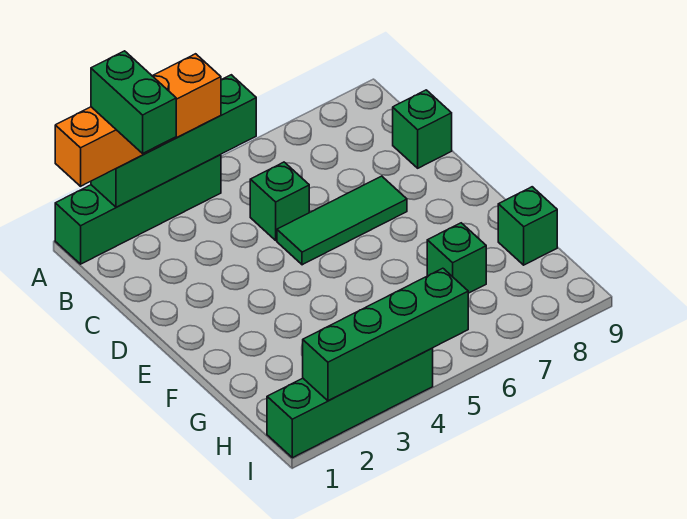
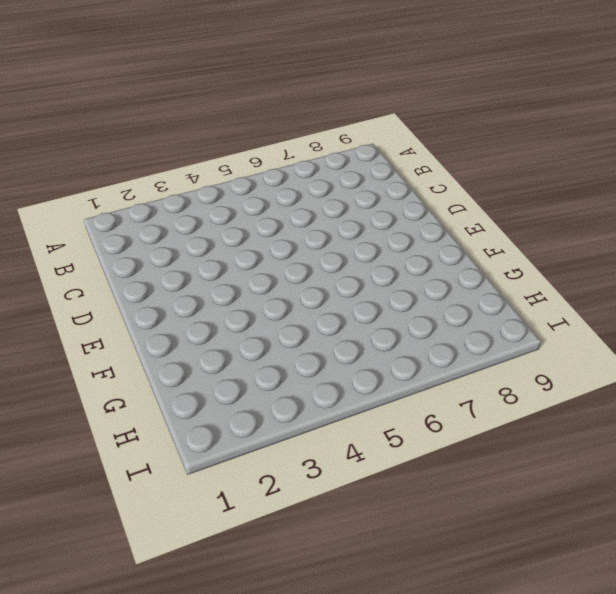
none -> green brick A1:A4 level 1
none -> green brick C5 level 1

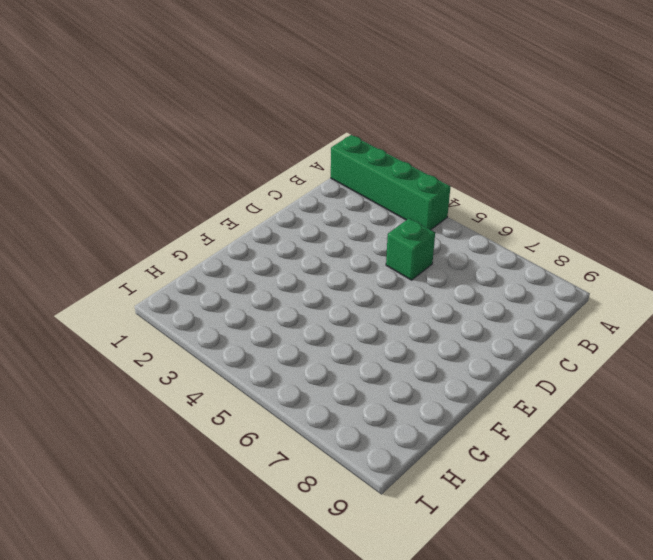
none -> green brick C9 level 1
none -> green tile D5:D7 level 1

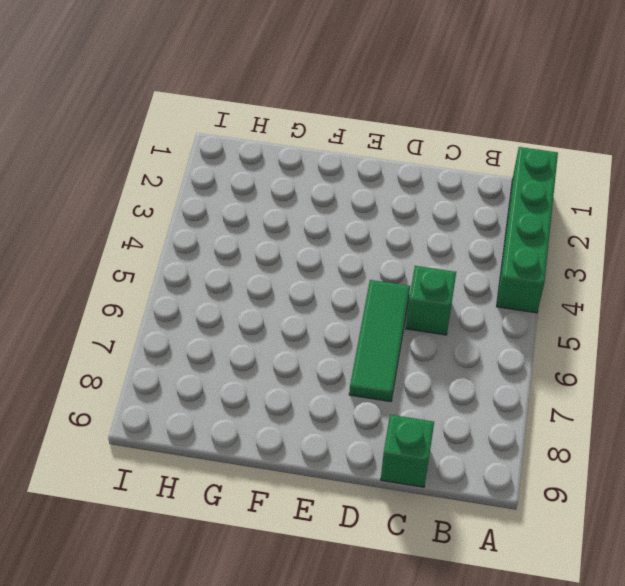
none -> green brick G7 level 1
none -> green brick G9 level 1

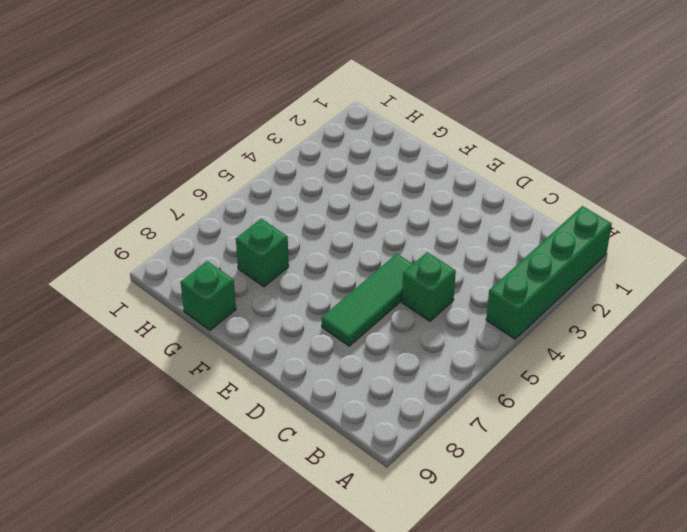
none -> green brick C9 level 1
none -> green brick I1:I4 level 1

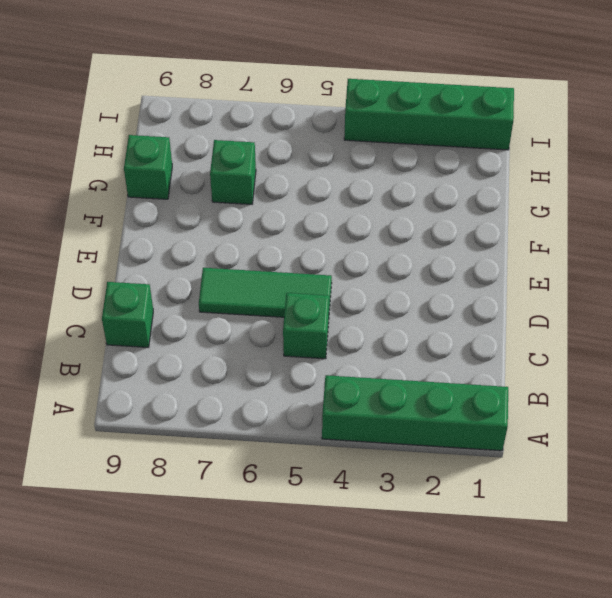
none -> green brick A2:A5 level 2
none -> green brick I2:I5 level 2

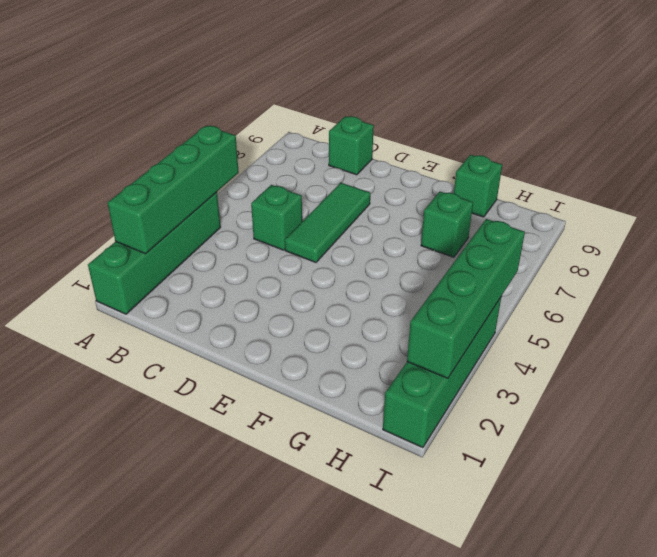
none -> orange brick A1:A4 level 3
none -> green brick A2:B2 level 4

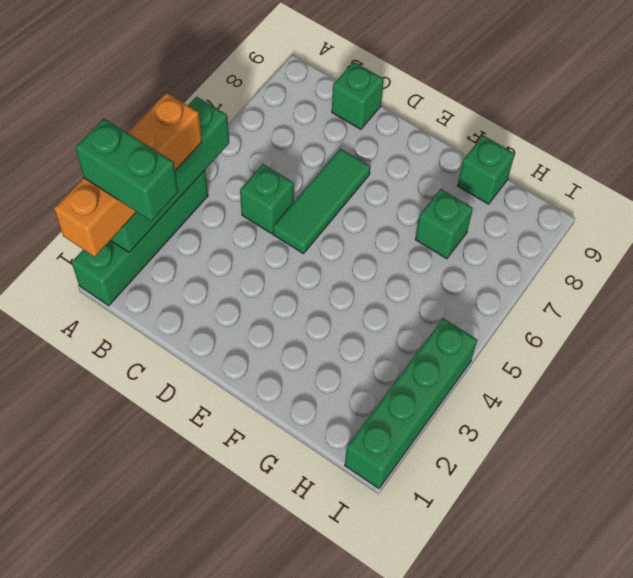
none -> green brick I2:I5 level 2

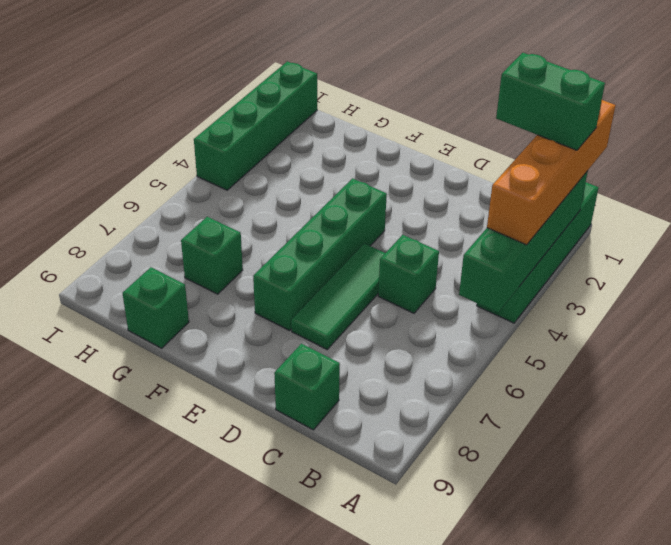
green brick E4:E7 level 1 -> green brick I2:I5 level 2

